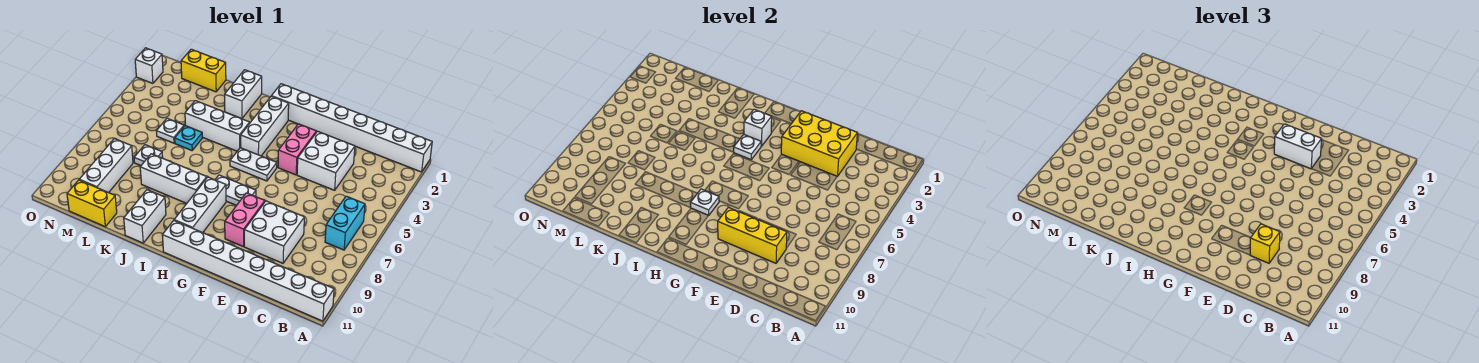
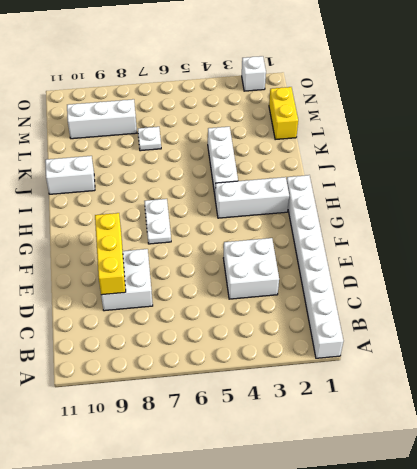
none -> white brick A11:H11 level 1
none -> cyan brick B6:B7 level 1
none -> pink brick F3:F4 level 1

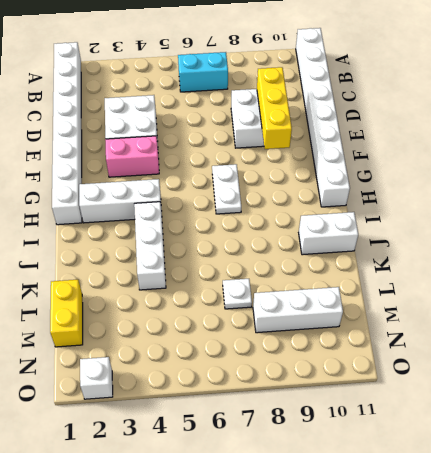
none -> pink brick F8:F9 level 1
none -> white plate G5:H5 level 1
none -> white brick H8:H10 level 1

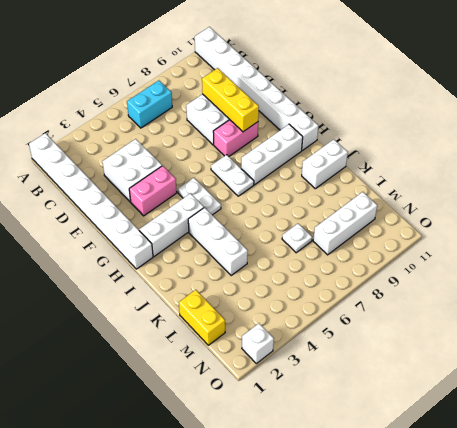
none -> white brick I8:K8 level 1
none -> white brick J1:J2 level 1
none -> cyan plate K5 level 1

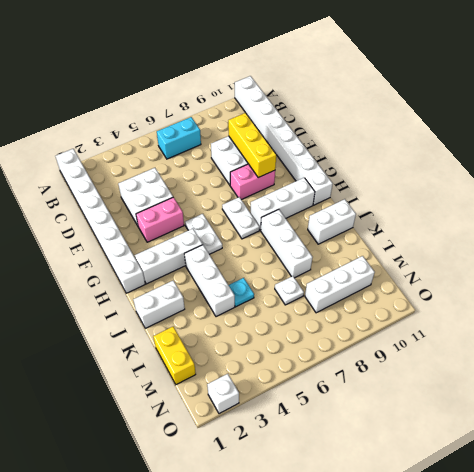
none -> white plate L5 level 1
none -> yellow brick L11:M11 level 1
none -> yellow brick D2:F3 level 2

